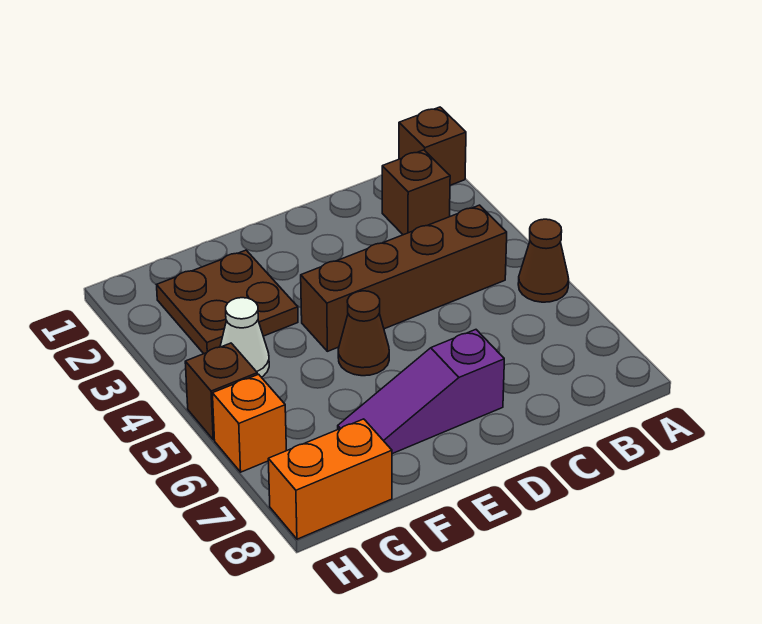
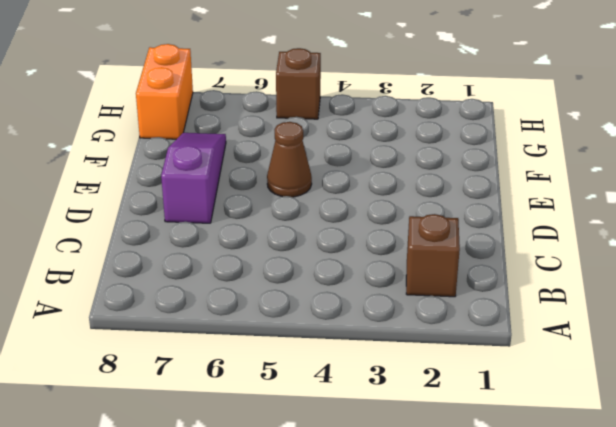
none -> brown brick A1 level 1
none -> brown cone A5 level 1

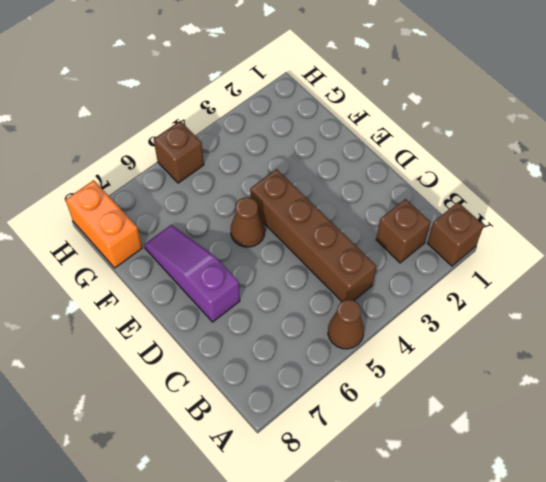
none -> brown plate F2:G3 level 1
none -> white cone G4 level 1

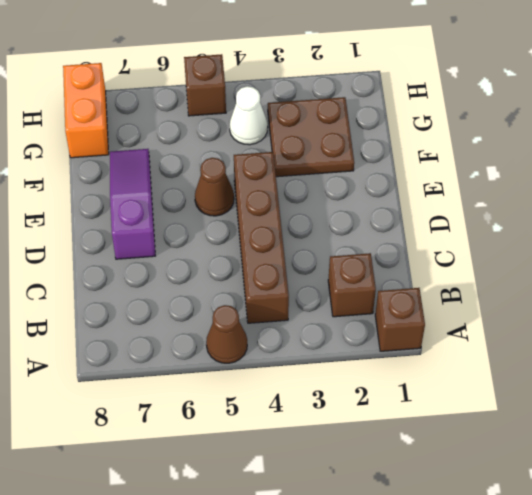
none -> orange brick H6 level 1

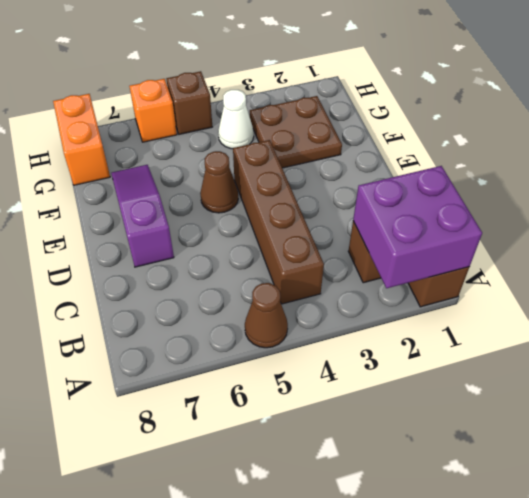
purple brick A1:B2 level 2 -> none

